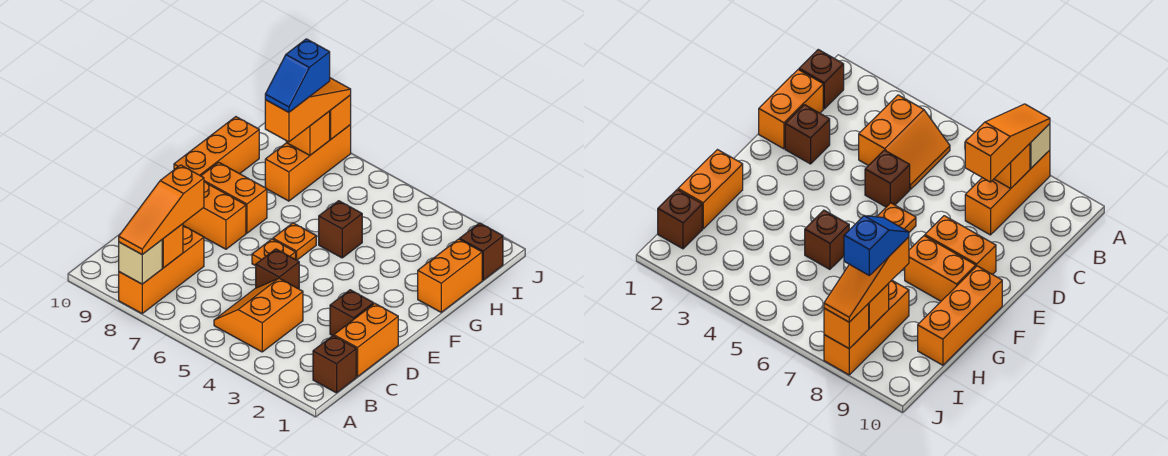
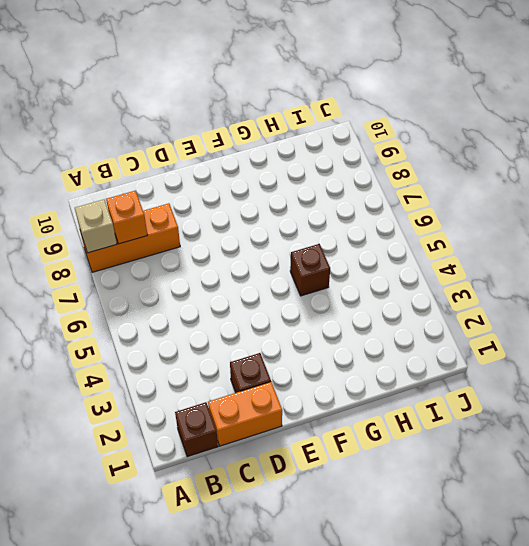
none -> orange slope B4:C5 level 1 top 4
none -> brown brick D5 level 1
none -> orange plate E6 level 1

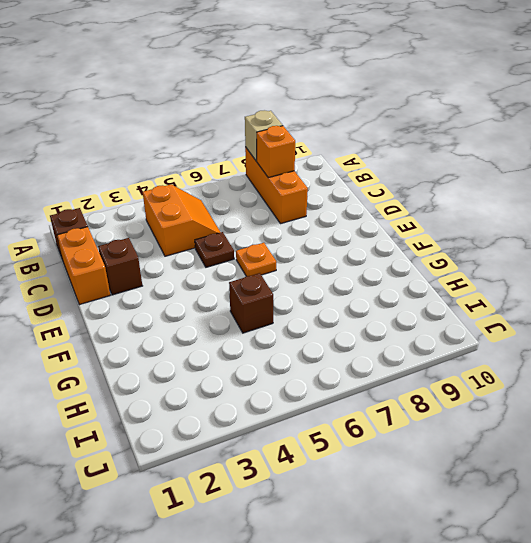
brown plate D5 level 1 -> brown brick D5 level 1
none -> orange brick E8:E9 level 1
none -> orange plate F6 level 1
none -> orange brick F8:F9 level 1

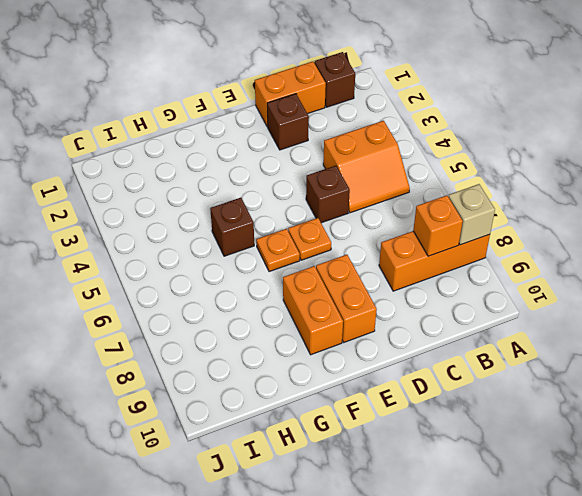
none -> orange brick F10:H10 level 1
none -> orange brick G1:H1 level 1
none -> orange brick H8:J8 level 1

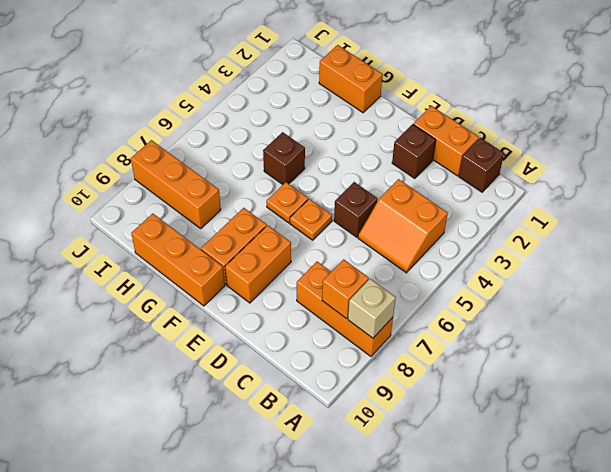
none -> brown brick I1 level 1
none -> orange brick I8 level 2
none -> orange brick J8 level 2

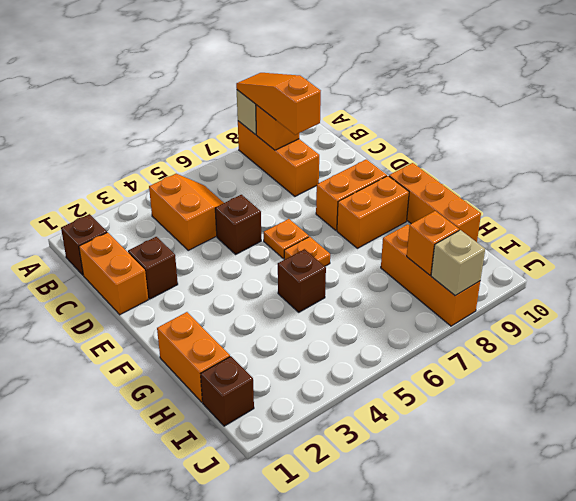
tan brick J8 level 2 -> orange brick J8 level 2
none -> orange slope H8:J8 level 3 top H
none -> blue slope H8:I8 level 4 top I

